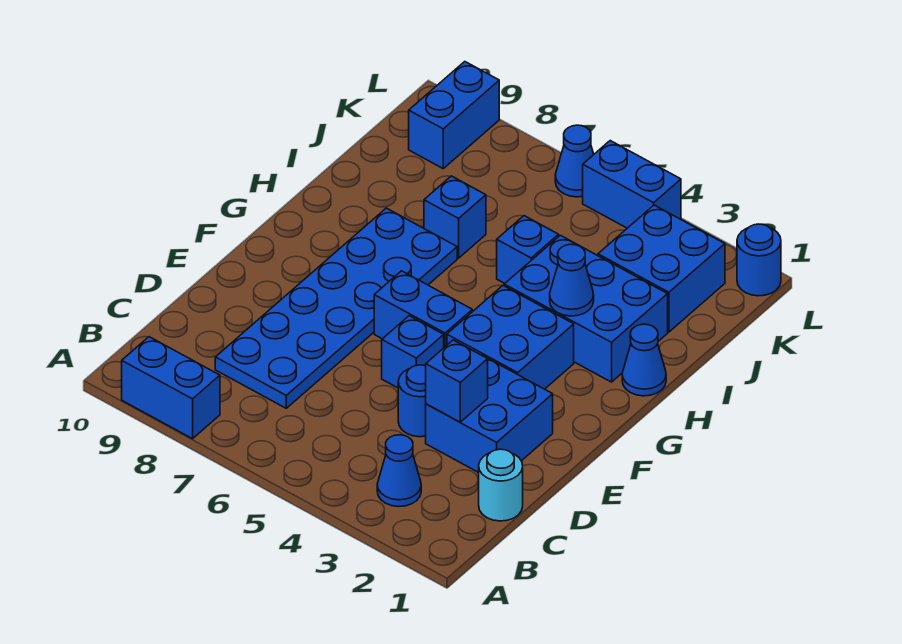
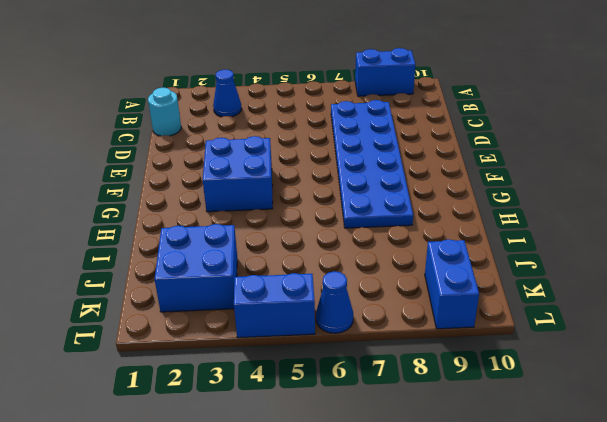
none -> blue brick D2:E3 level 1
none -> blue round brick D4 level 1
none -> blue brick E5 level 1

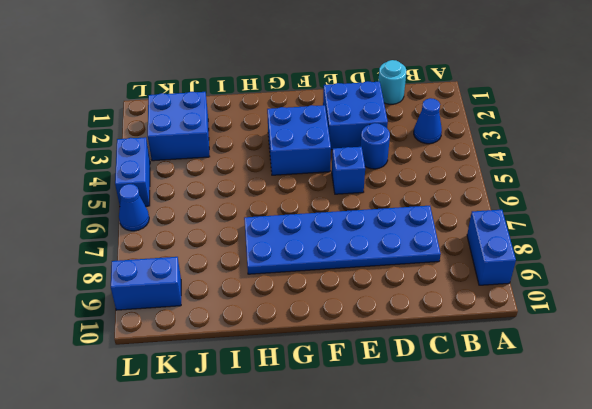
none -> blue brick F5:F6 level 1
none -> blue cone H1 level 1
none -> blue brick H2:I4 level 1

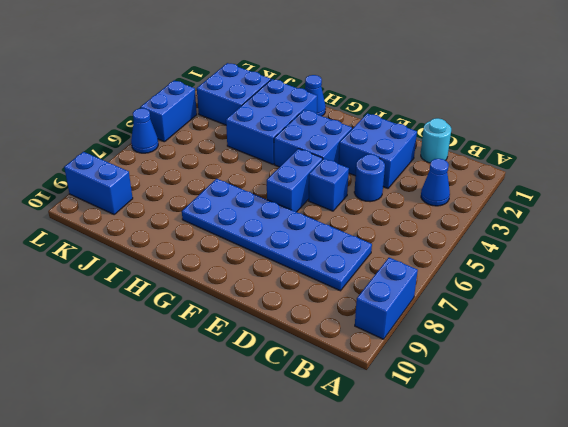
none -> blue brick I5 level 1
none -> blue brick I7 level 1
none -> blue round brick L1 level 1

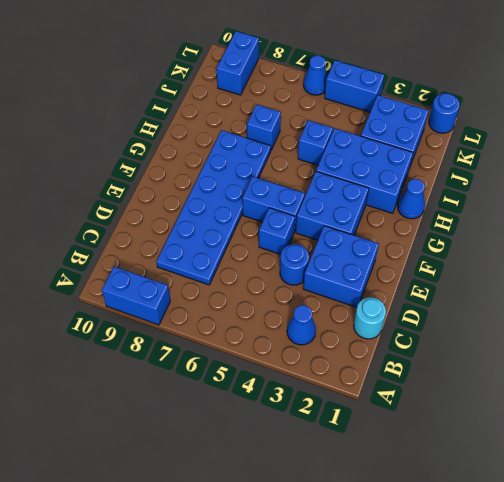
none -> blue brick D3 level 2
none -> blue cone H3 level 2

